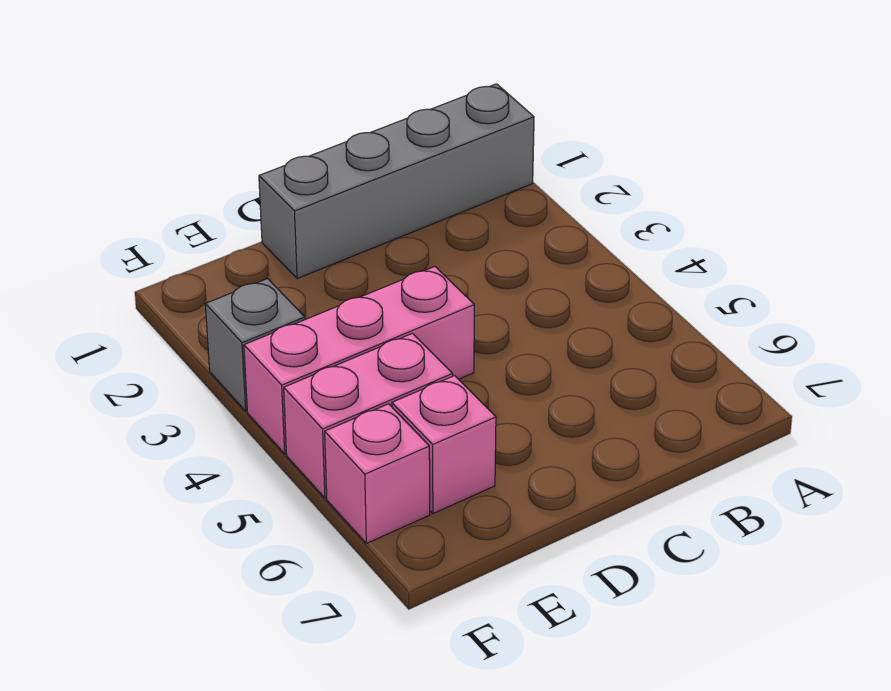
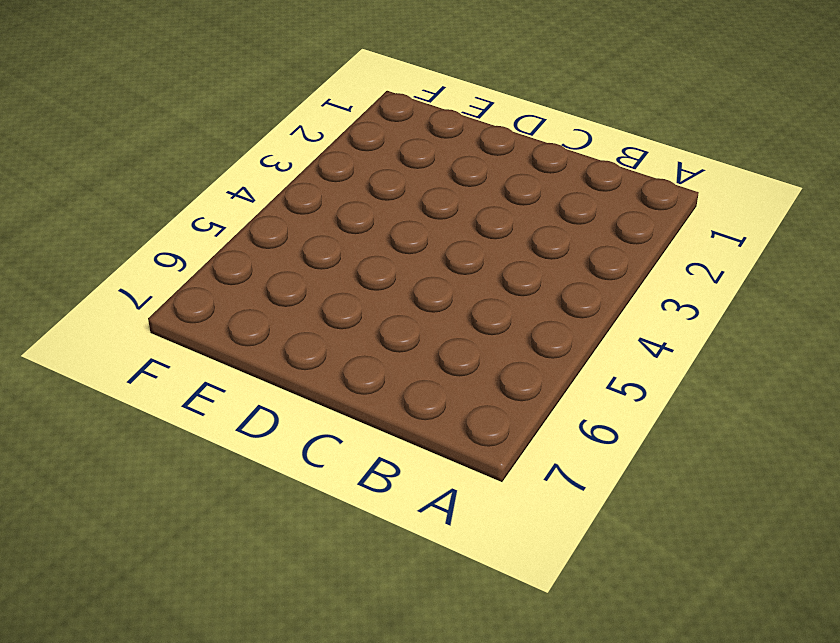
none -> grey brick A1:D1 level 1
none -> pink brick D4:F4 level 1

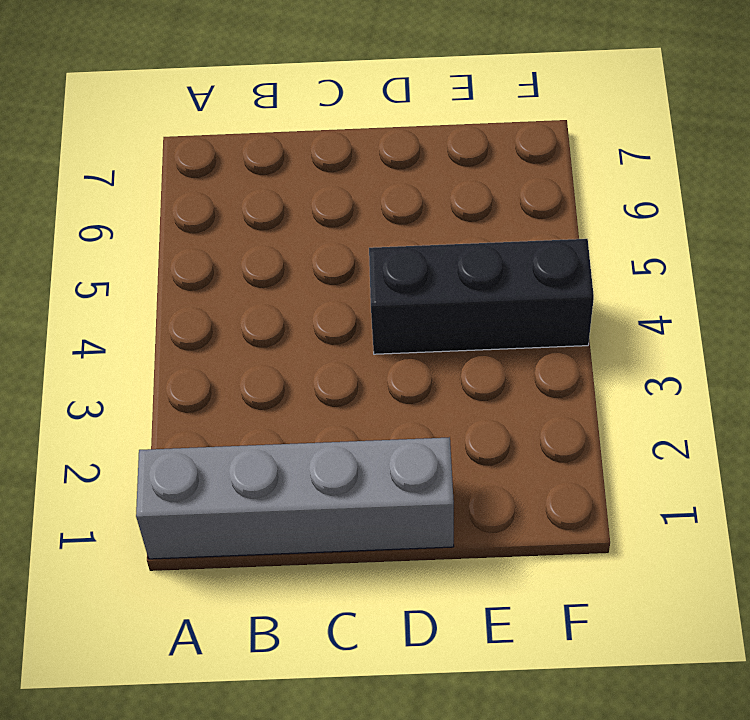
black brick D4:F4 level 1 -> pink brick D4:F4 level 1
none -> pink brick E5:F5 level 1
none -> pink brick E6 level 1

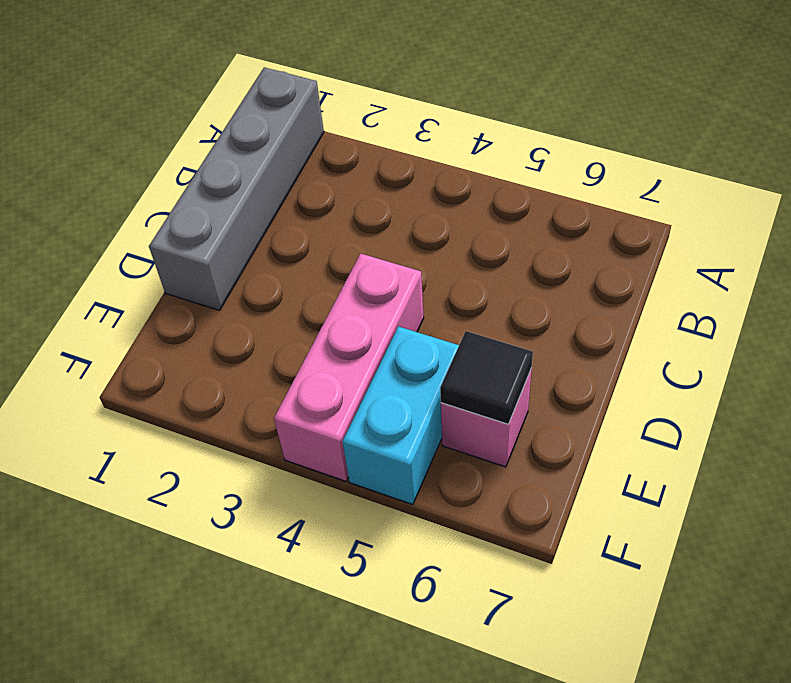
cyan brick E5:F5 level 1 -> pink brick E5:F5 level 1
black tile E6 level 2 -> none
none -> grey brick F3 level 1
none -> pink brick F6 level 1

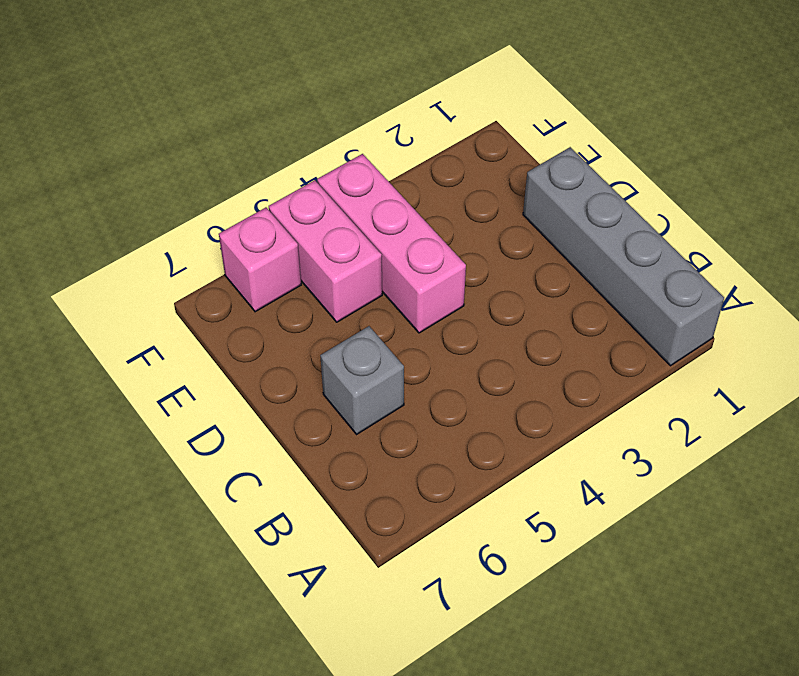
grey brick C6 level 1 -> grey brick F3 level 1
none -> pink brick E6 level 1

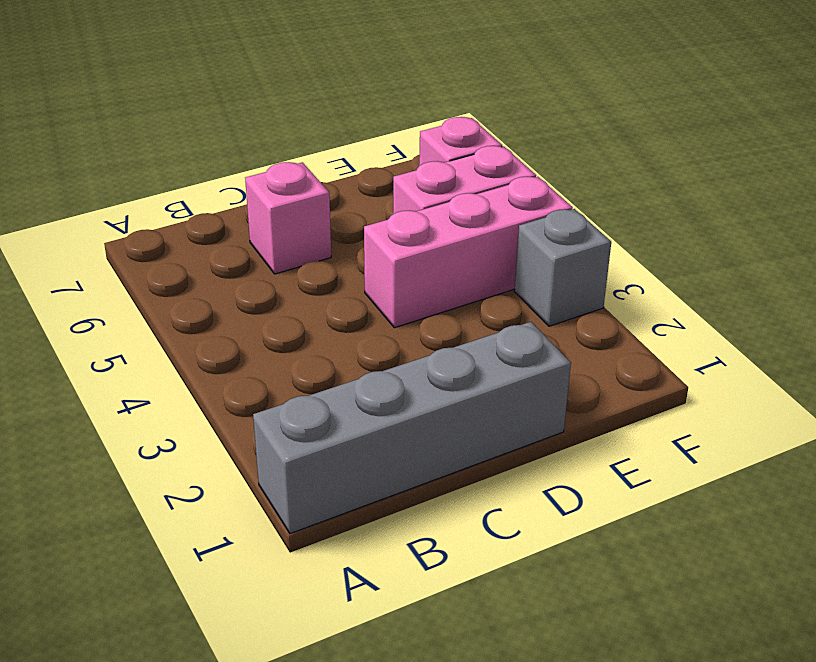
pink brick C6 level 1 -> pink brick E6 level 1

